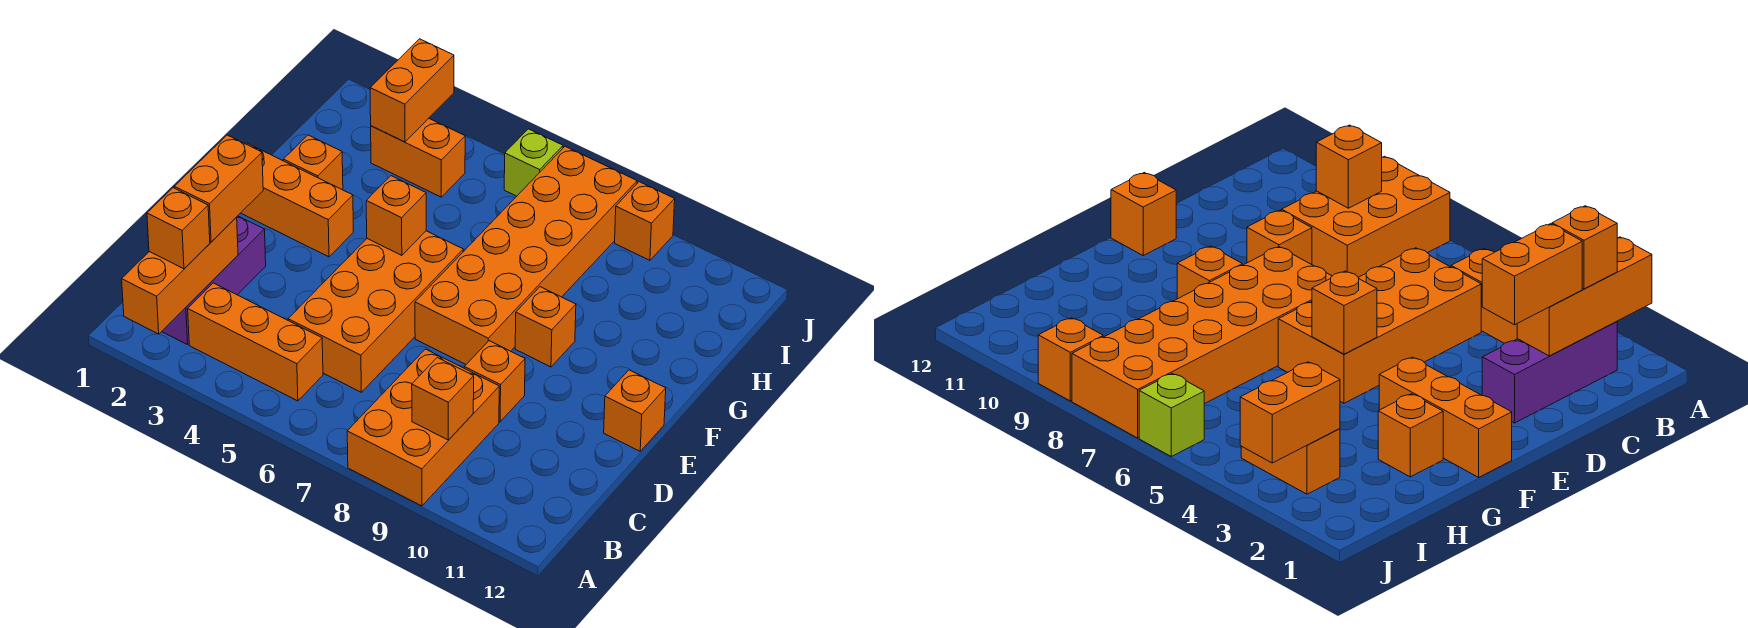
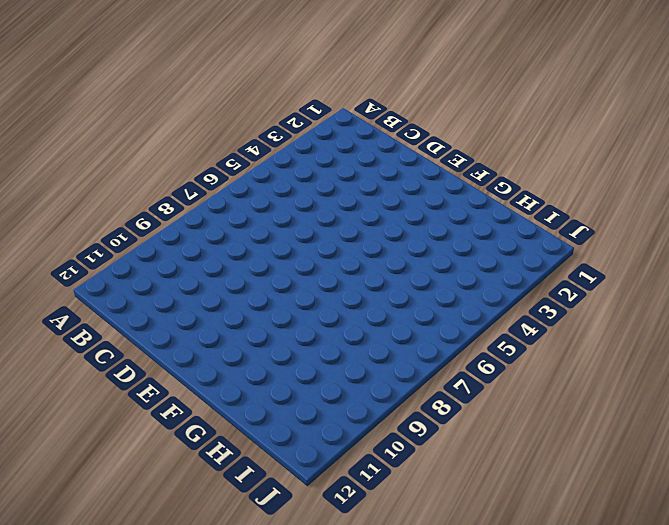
none -> orange brick A8:C9 level 1
none -> purple brick B2:D2 level 1
none -> orange brick B3:B5 level 1

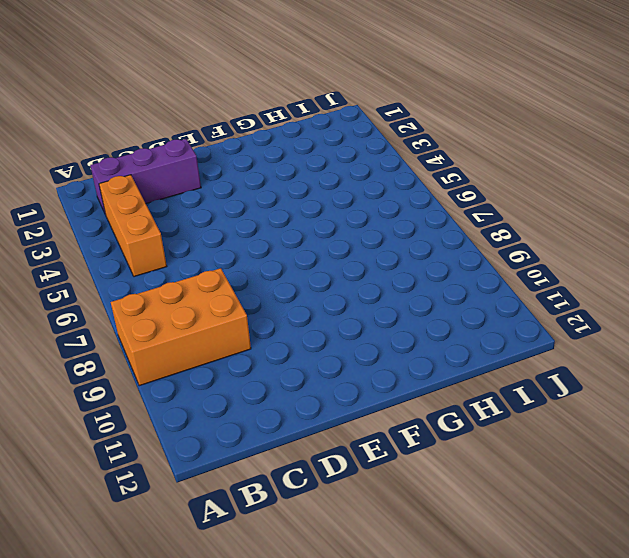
none -> orange brick C5:F6 level 1
none -> orange brick D9 level 1
none -> orange brick E7:J8 level 1

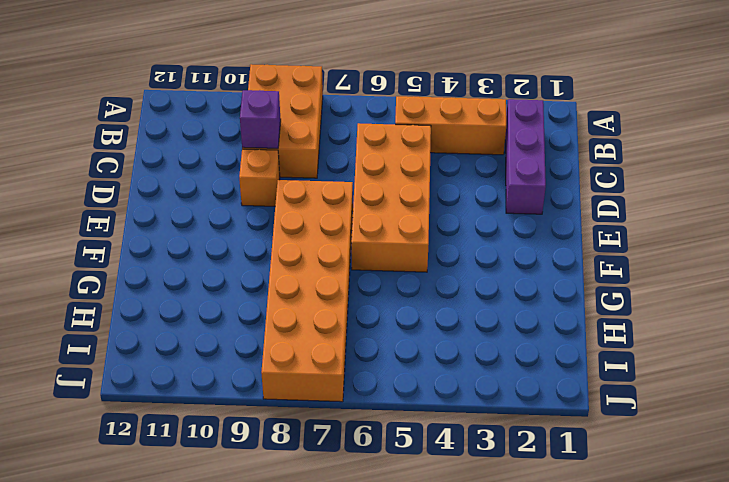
purple brick C9 level 2 -> none
none -> orange brick E12 level 1
none -> orange brick F1:F3 level 1
none -> orange brick F9 level 1

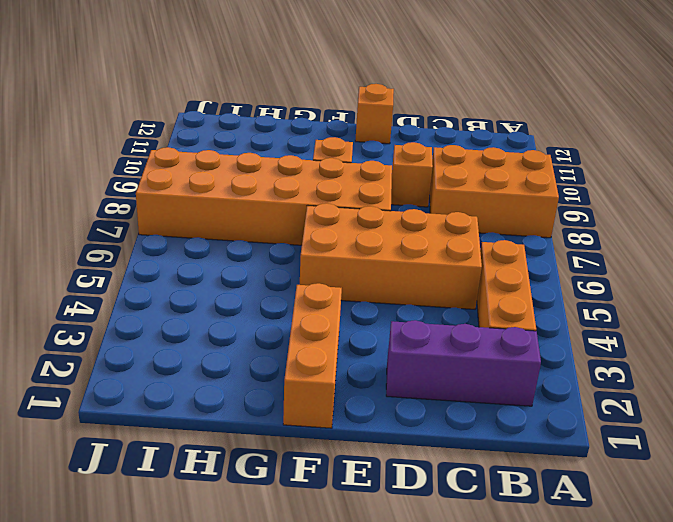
none -> orange brick G2 level 1
none -> orange brick I3:I4 level 1
none -> lime brick J6 level 1

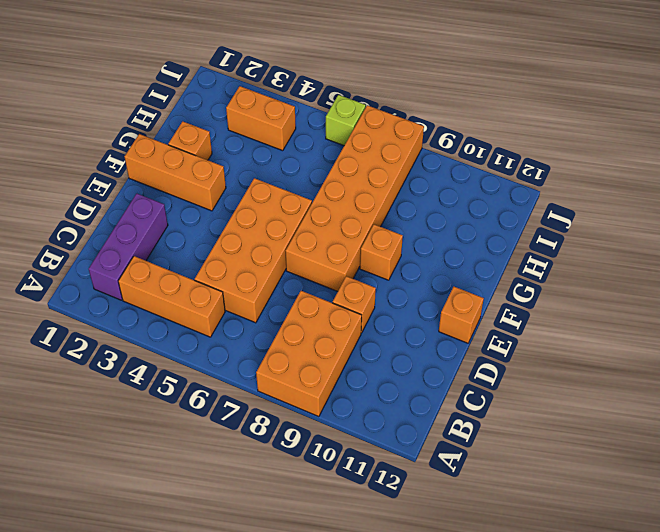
none -> orange brick J9 level 1
none -> orange brick A2:C2 level 2
none -> orange brick B9 level 2

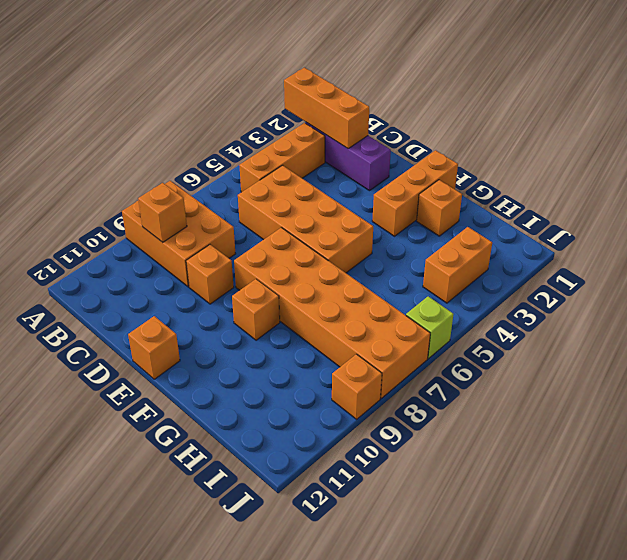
none -> orange brick F5 level 2
none -> orange brick I3:J3 level 2
none -> orange brick B2 level 3

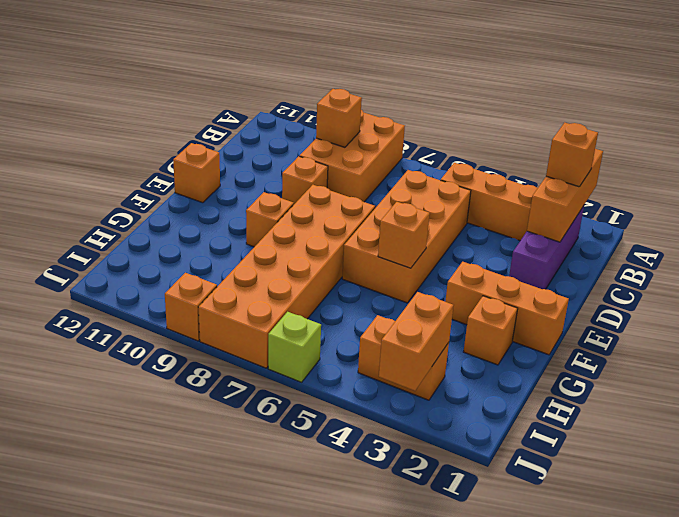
none -> orange brick C2:D2 level 3

